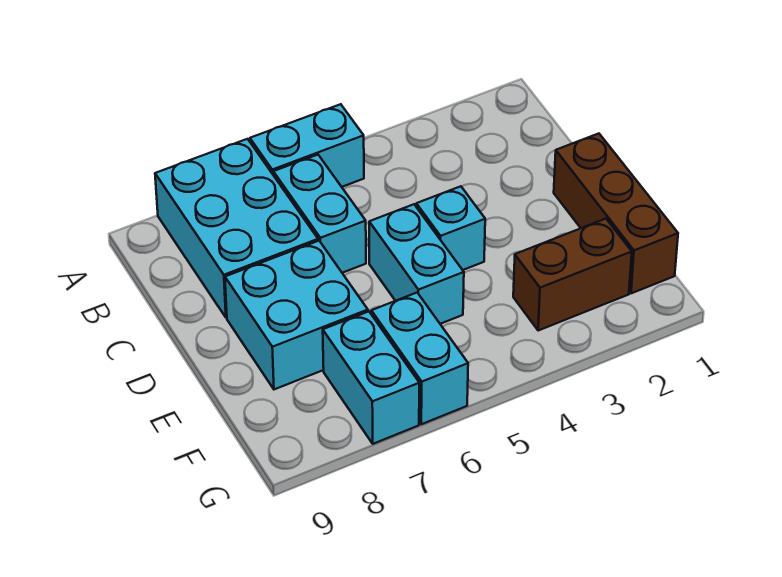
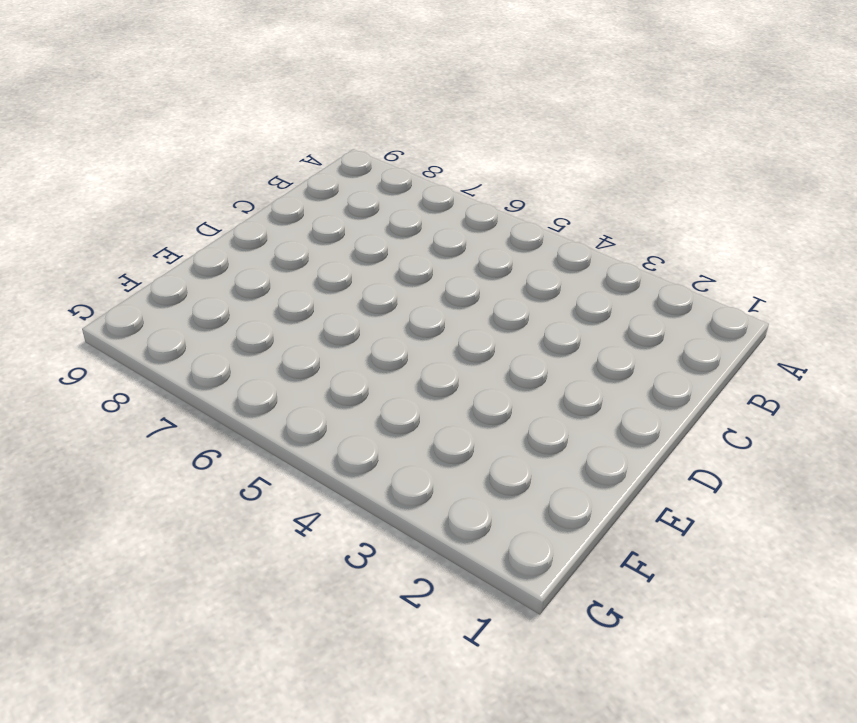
none -> cyan brick A5:A6 level 1
none -> cyan brick A7:C8 level 1

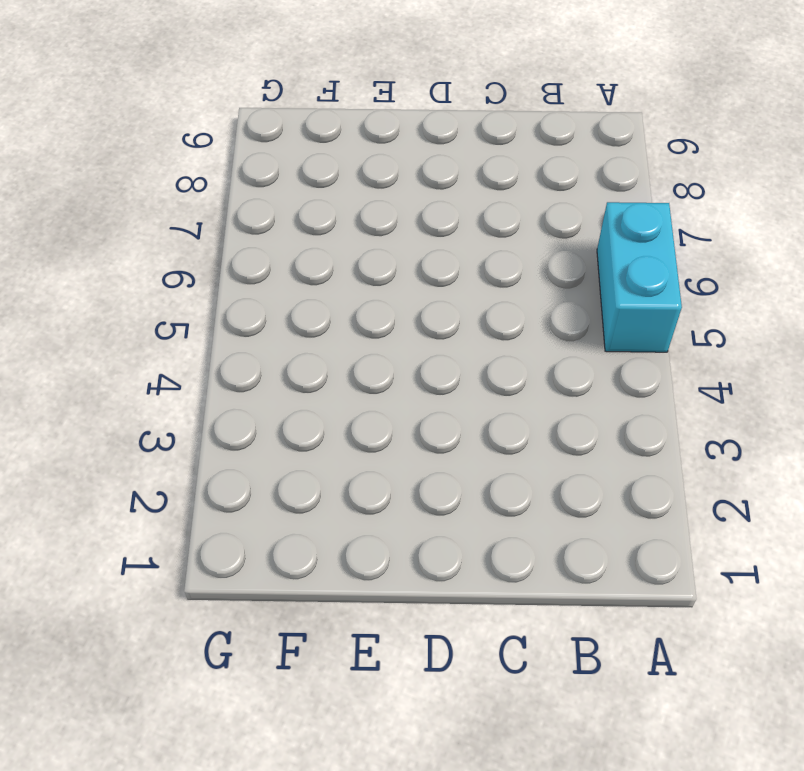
none -> cyan brick A7:C8 level 1
none -> cyan brick B6:C6 level 1

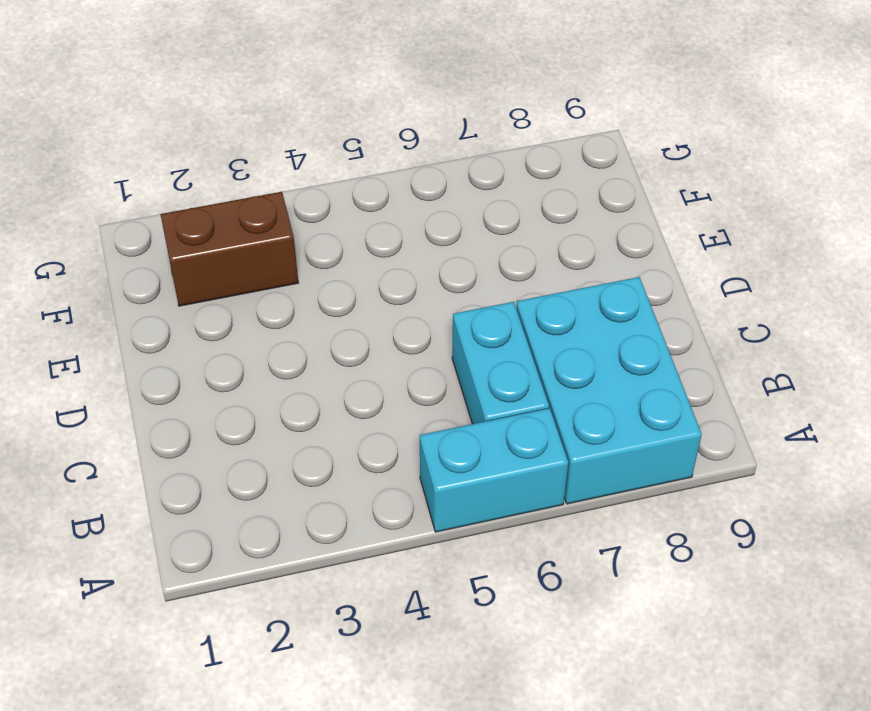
none -> brown brick D1:F1 level 1
none -> cyan brick D4 level 1

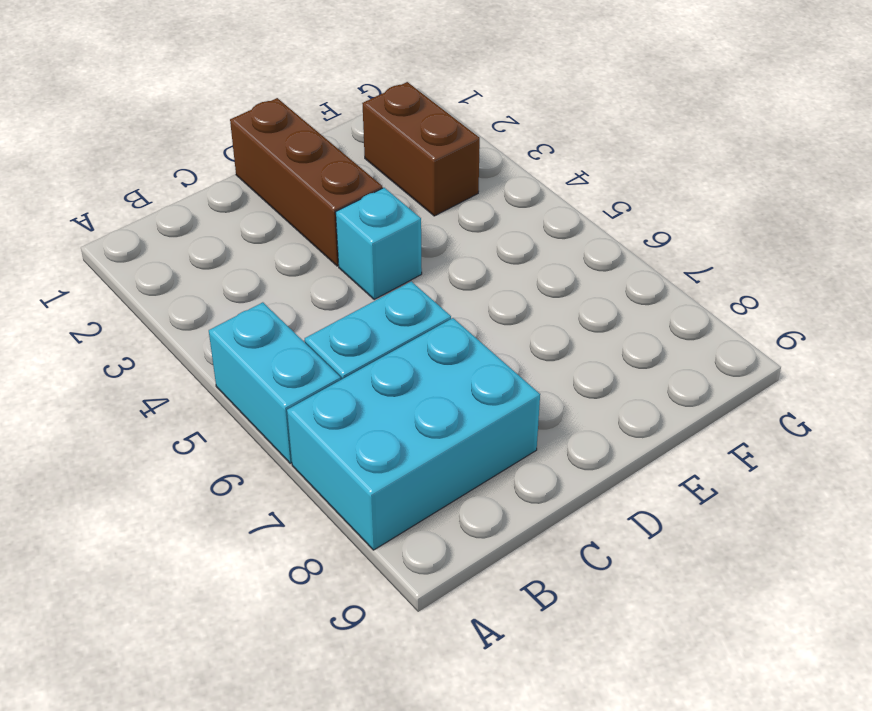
brown brick D1:D3 level 1 -> brown brick D1:F1 level 1
none -> cyan brick D5:E5 level 1
none -> cyan brick D7:E8 level 1

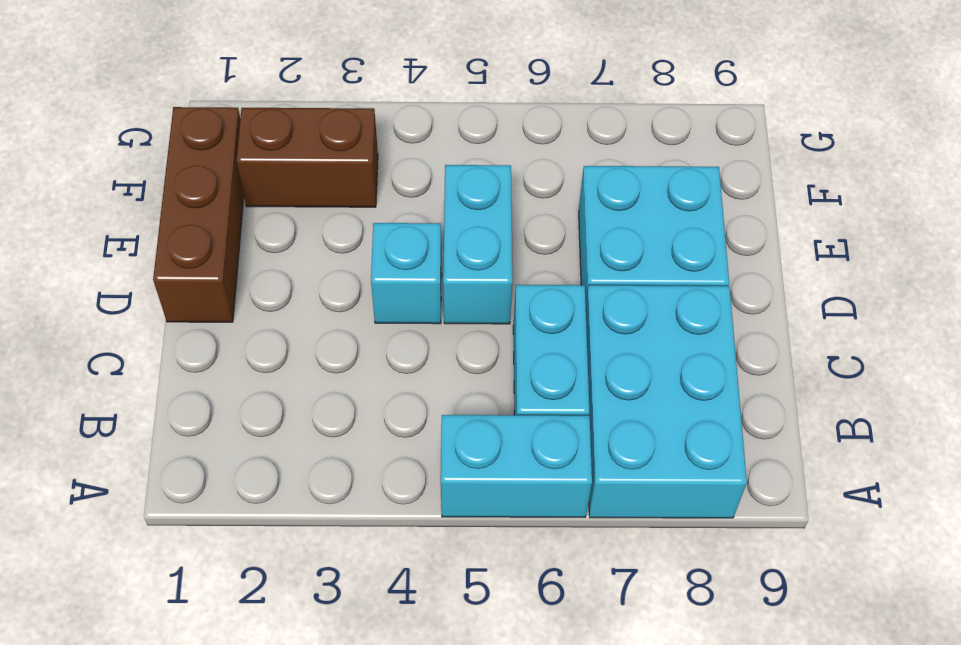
none -> cyan brick F6:G6 level 1
none -> cyan brick F7:G7 level 1

